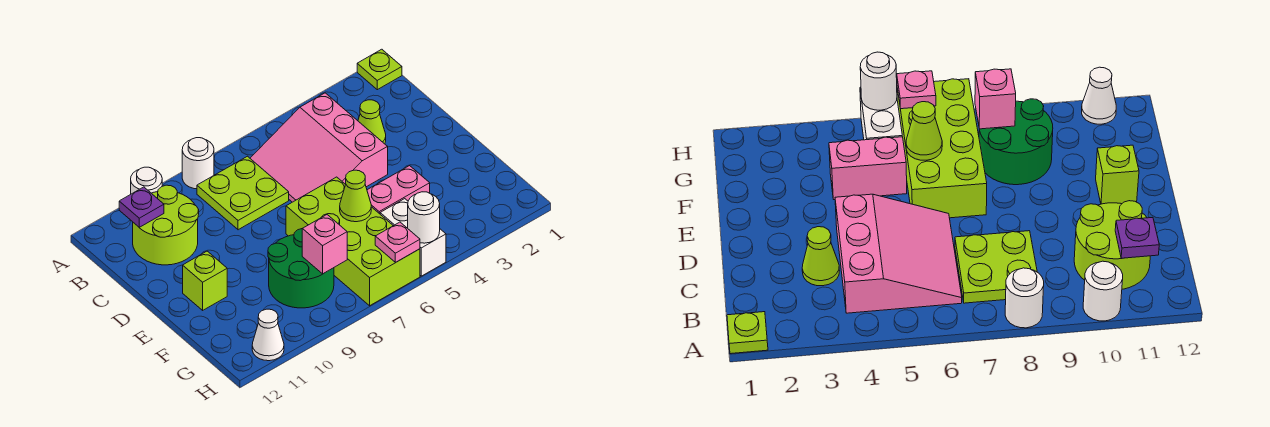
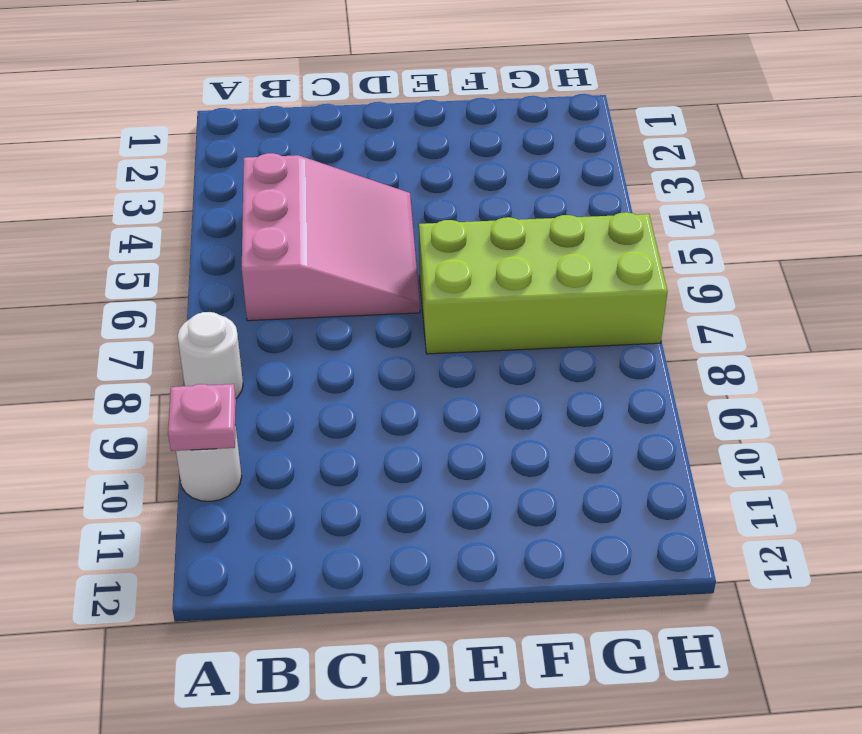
pink plate A10 level 2 -> pink plate H6 level 2
pink slope B4:D6 level 1 top B -> pink slope B4:D6 level 1 top 4
none -> lime plate A1 level 1
none -> lime plate B7:C8 level 1
none -> lime round brick B10:C11 level 1

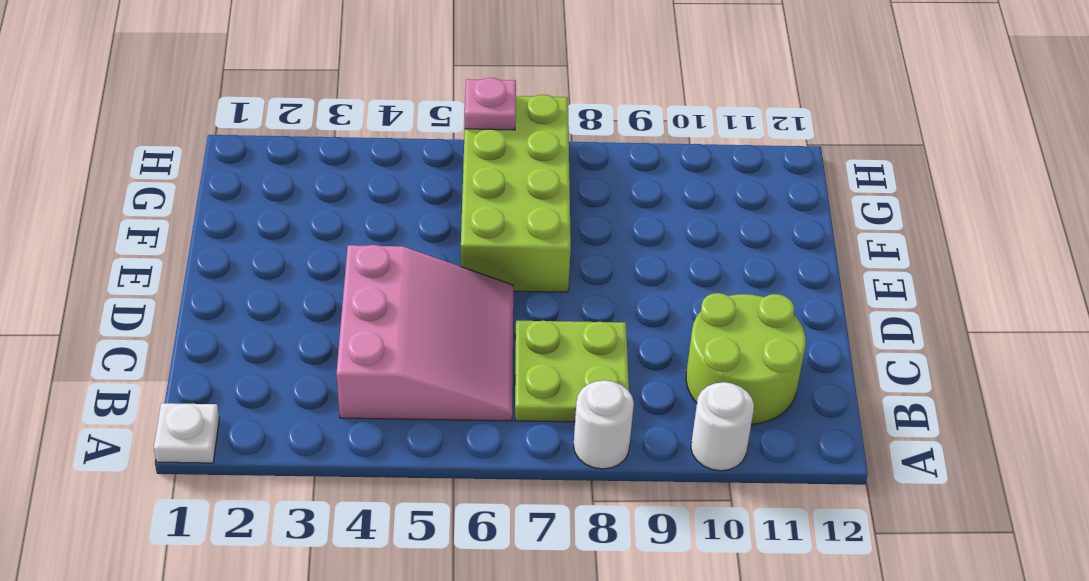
white plate A1 level 1 -> lime plate A1 level 1
none -> lime cone C3 level 1
none -> lime brick E11 level 1
none -> pink brick F4:F5 level 1

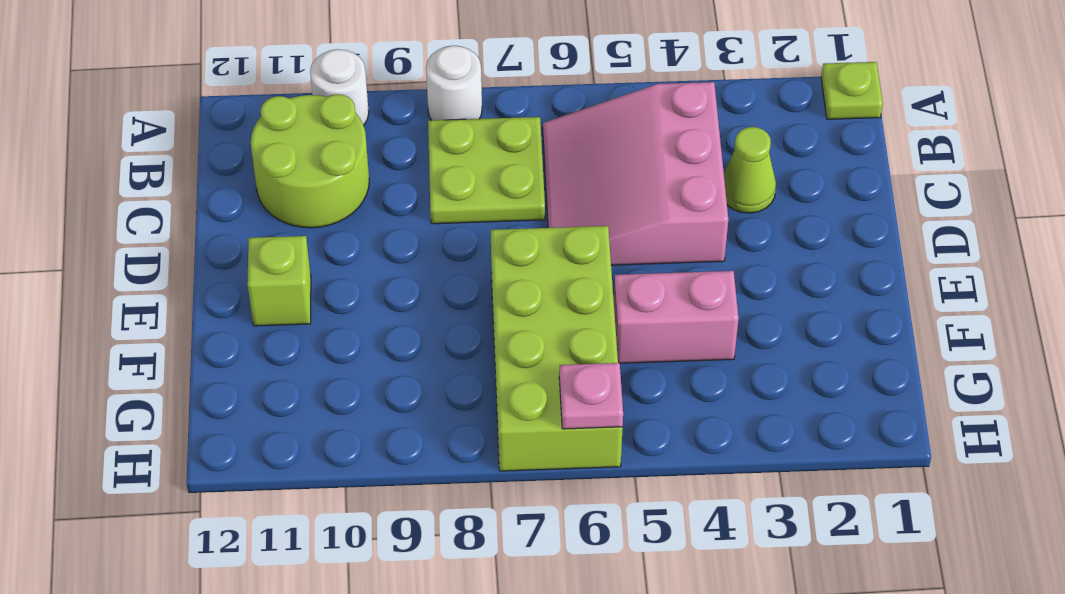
none -> green round brick F8:G9 level 1
none -> white brick G5:H5 level 1
none -> white cone H11 level 1

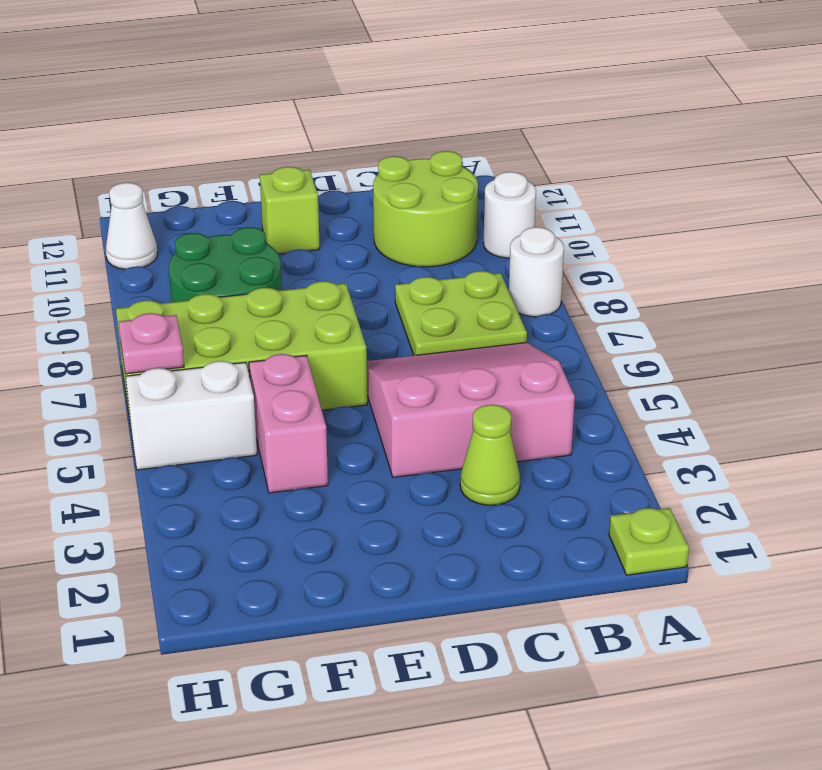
none -> purple plate B11 level 2
none -> lime cone F6 level 2
none -> pink brick G8 level 2

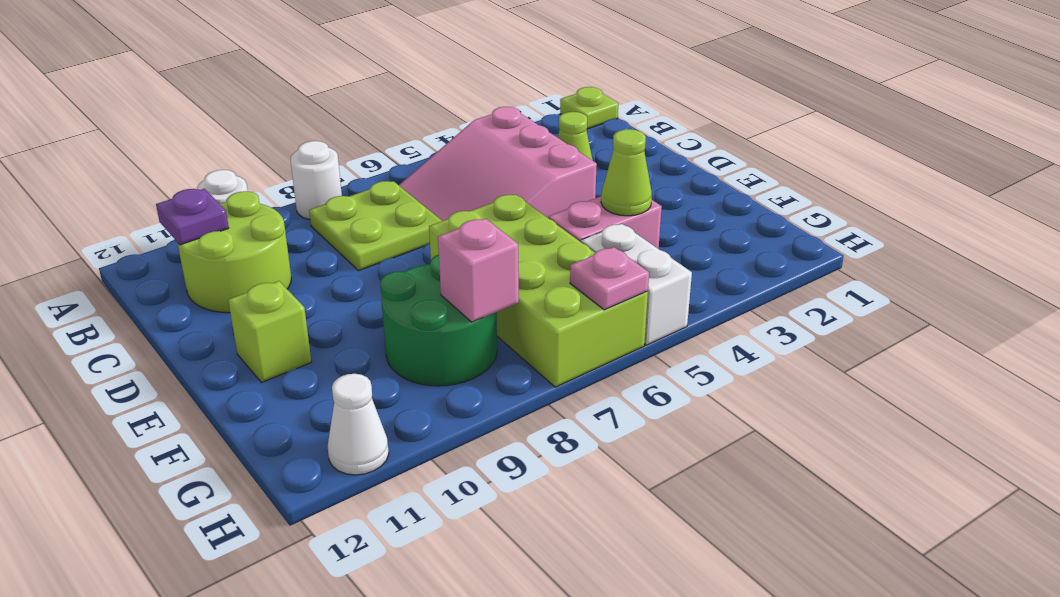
lime cone F4 level 2 -> lime cone F6 level 2
none -> white round brick H5 level 2

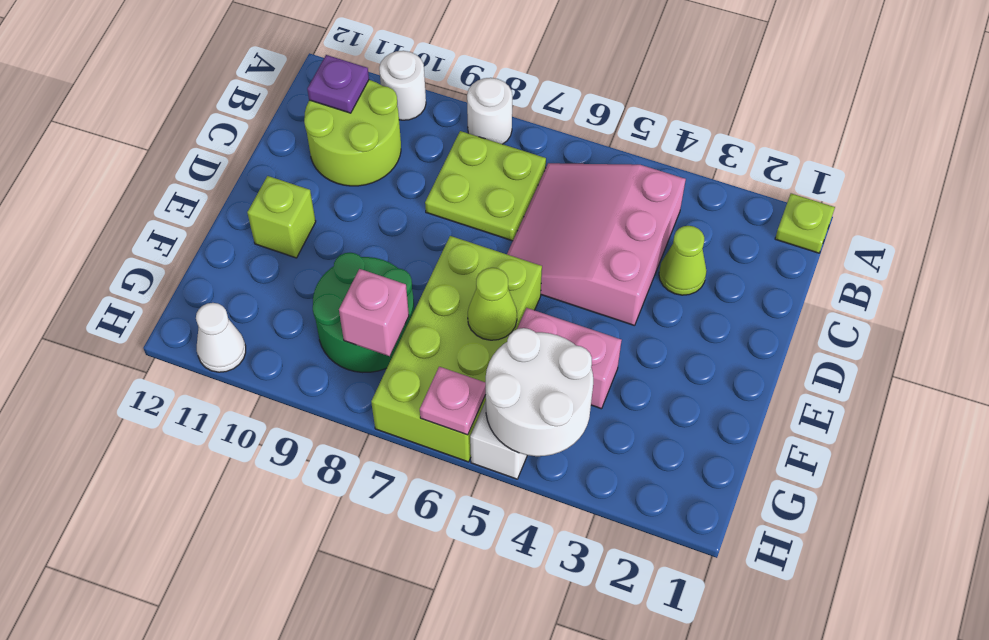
white round brick G4:H5 level 2 -> white round brick H5 level 2

